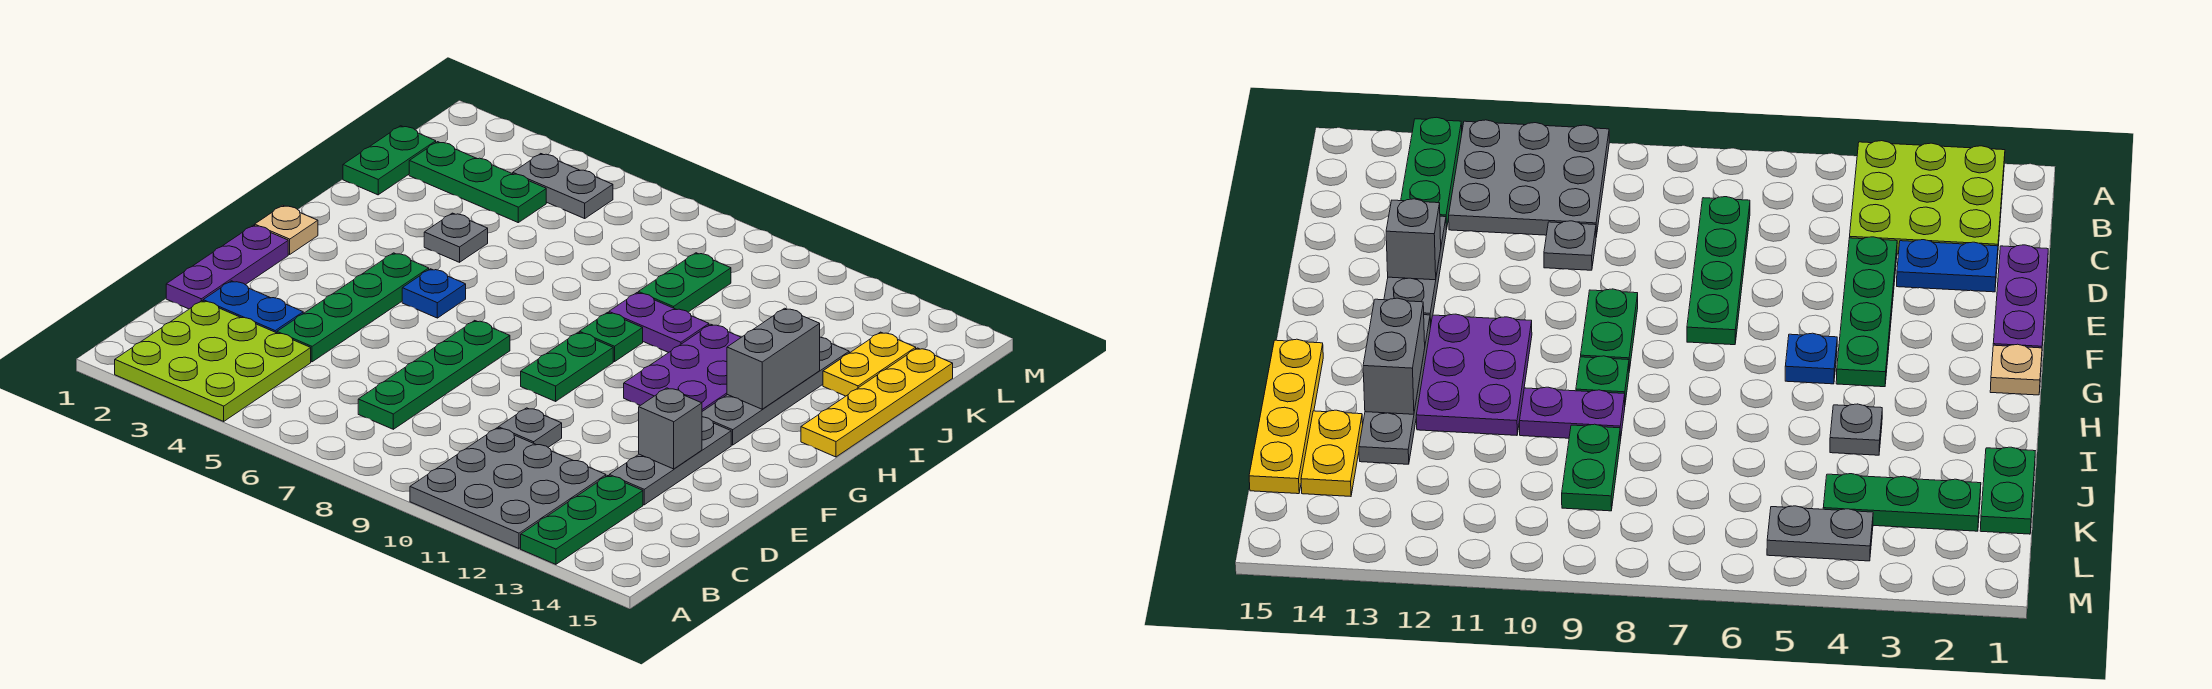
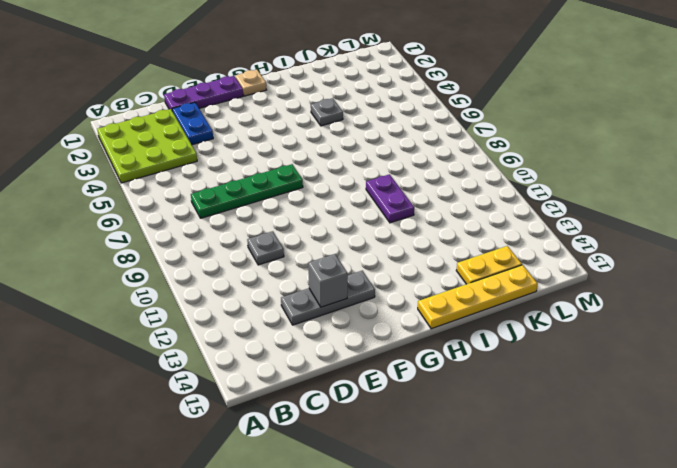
none -> grey plate A10:C12 level 1
none -> green plate A13:C13 level 1
none -> green plate D4:G4 level 1

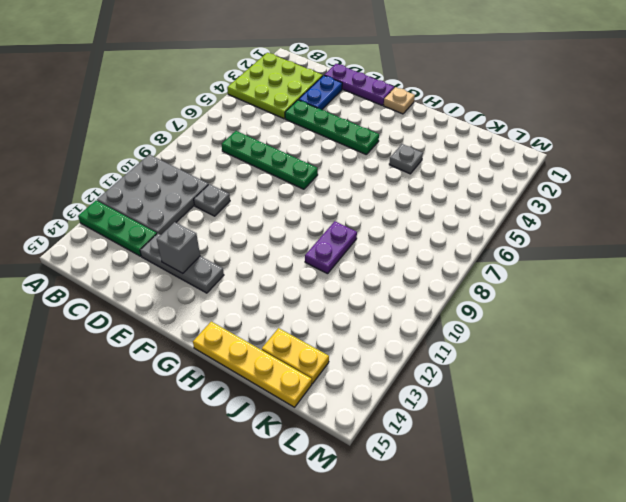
none -> green plate F9:G9 level 1
none -> blue plate G5 level 1
none -> purple plate G11:I12 level 1

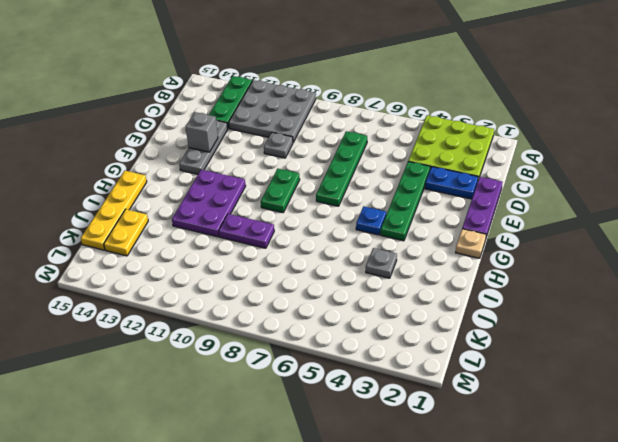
none -> grey plate G13:J13 level 1
none -> green plate H9 level 1
none -> green plate J1:K1 level 1

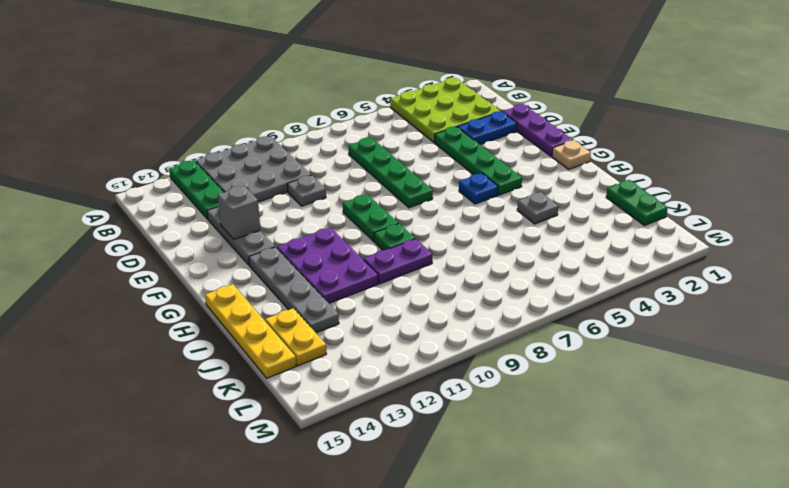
none -> green plate J9:K9 level 1
none -> green plate K2:K4 level 1
none -> grey plate L4:L5 level 1

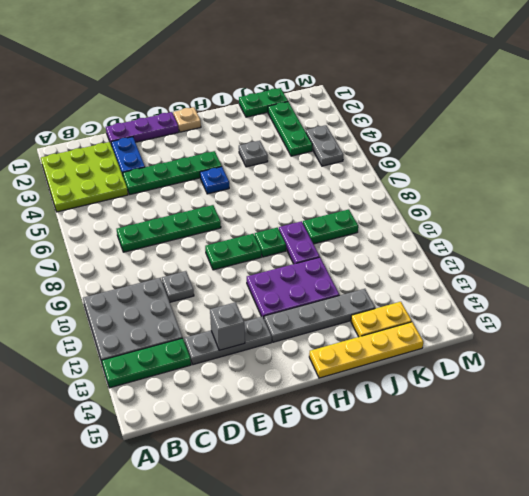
none -> grey brick H13:I13 level 2

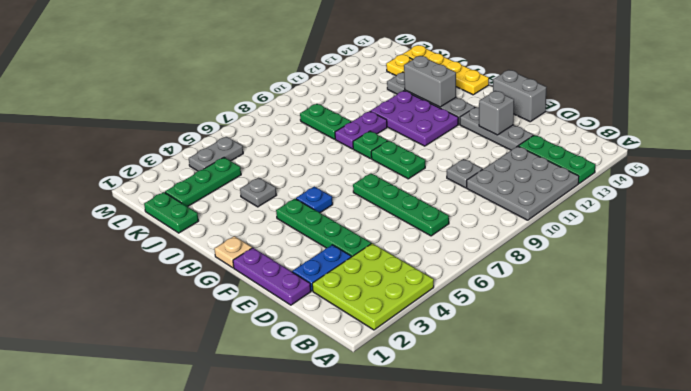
grey brick E15:F15 level 1 -> none

